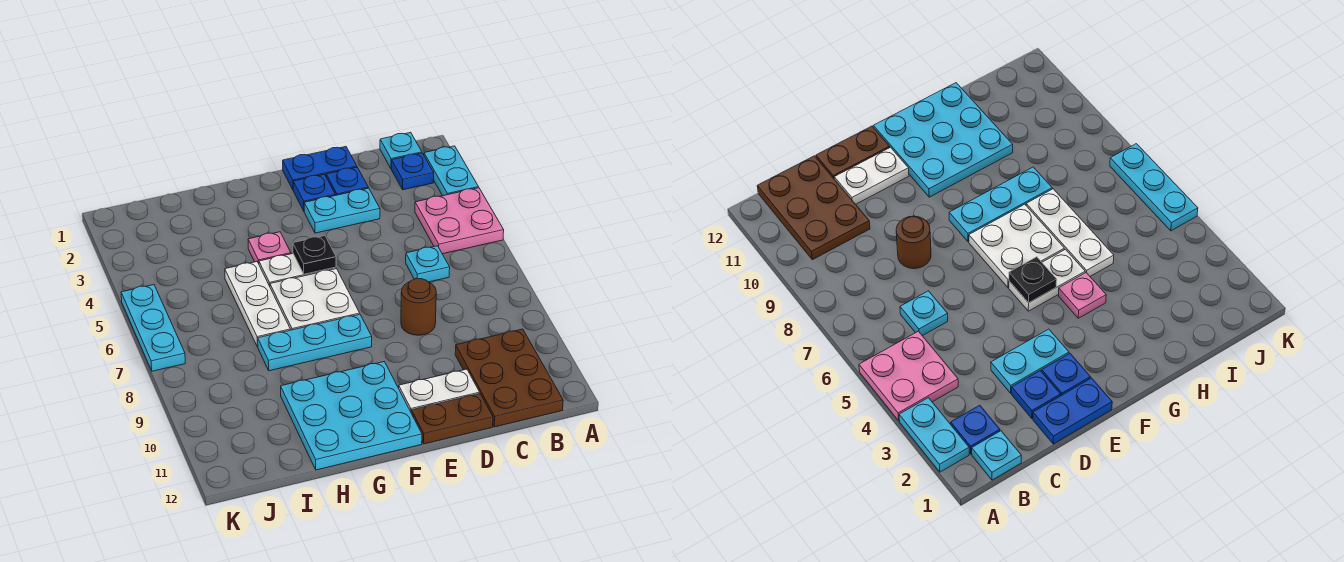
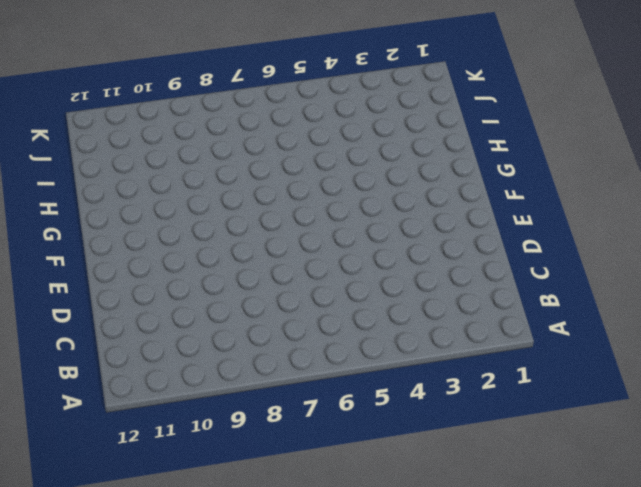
none -> cyan plate A2:A3 level 1
none -> pink plate A4:B5 level 1
none -> cyan plate B1 level 1

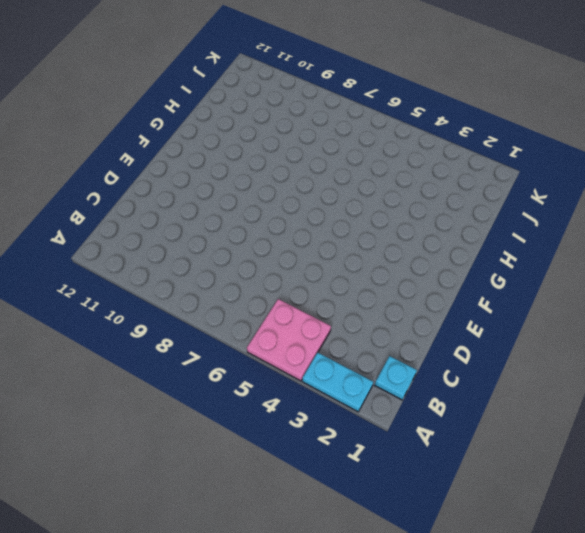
none -> blue plate B2 level 1
none -> brown plate B10:C12 level 1
none -> cyan plate C6 level 1

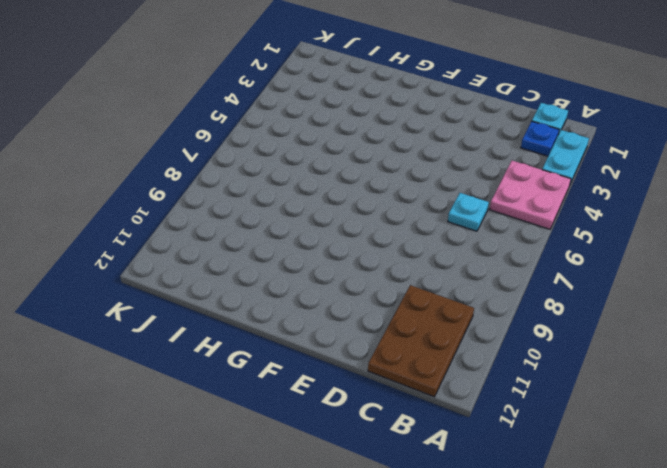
none -> blue plate D1:E1 level 1
none -> blue plate D2 level 1
none -> cyan plate D3:E3 level 1

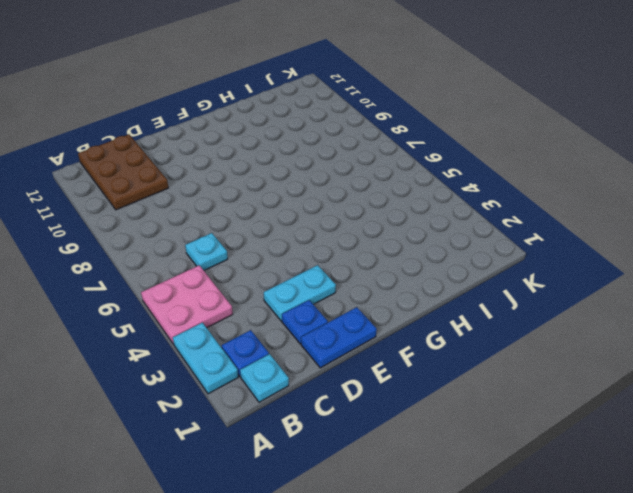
none -> brown round brick D8 level 1
none -> white plate D11:E11 level 1
none -> brown plate D12:E12 level 1

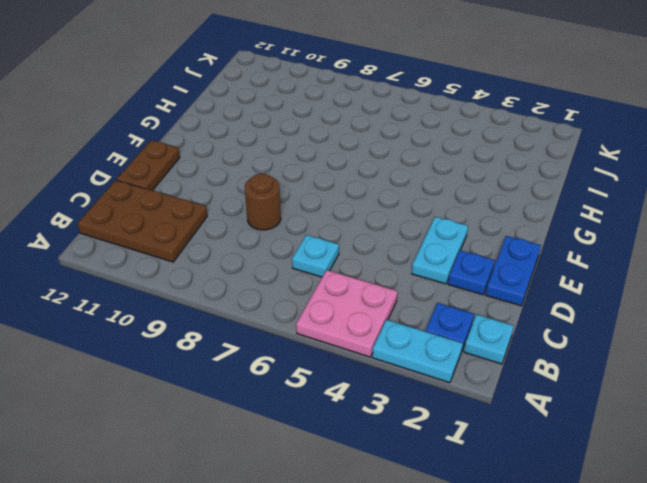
none -> white plate D11:E11 level 1
none -> blue plate E2 level 1
none -> white plate F5:G5 level 1

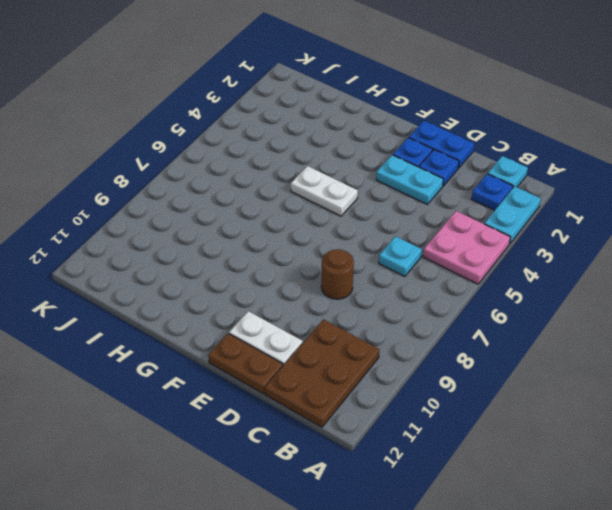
none -> white plate F6:G7 level 1
none -> cyan plate F8:H8 level 1
none -> cyan plate F10:H12 level 1

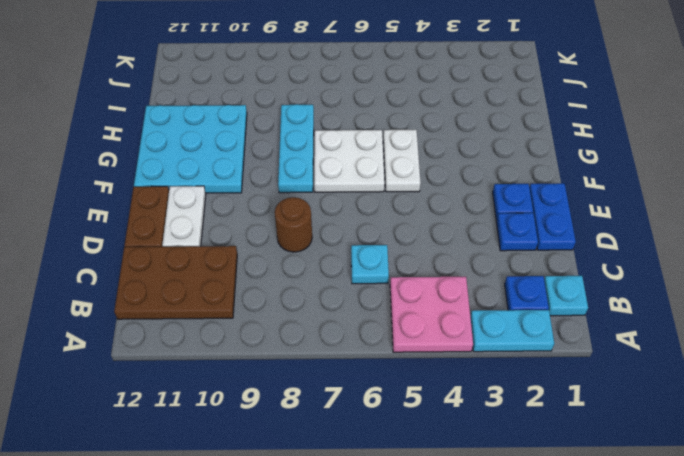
none -> cyan plate D3:E3 level 1
none -> pink plate G4 level 1
none -> white plate H5:H7 level 1

